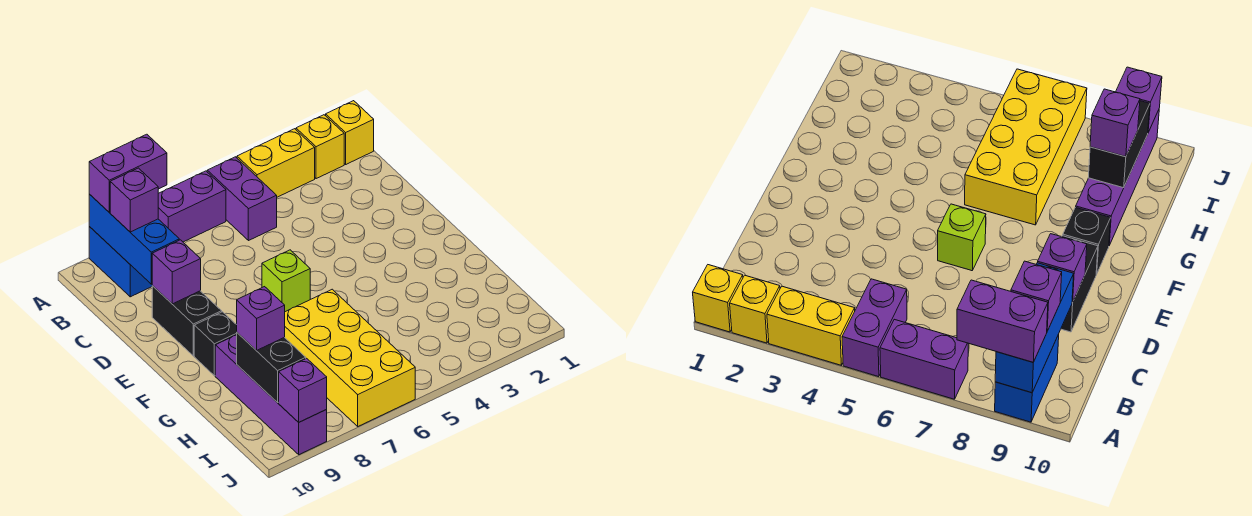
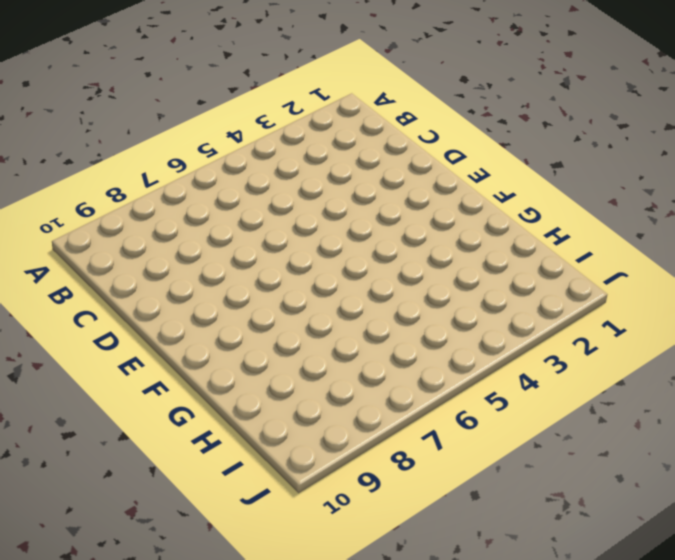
none -> yellow brick A1 level 1
none -> yellow brick A2 level 1
none -> yellow brick A3:A4 level 1

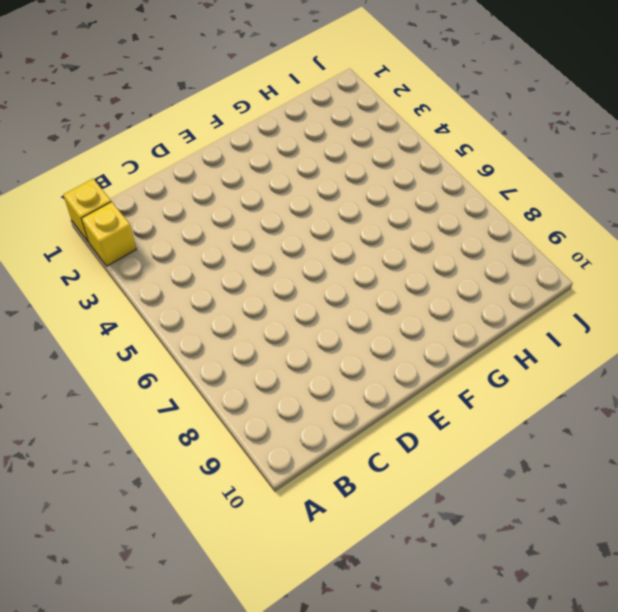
none -> yellow brick A3:A4 level 1
none -> purple brick A5:B5 level 1
none -> purple brick A6:A7 level 1

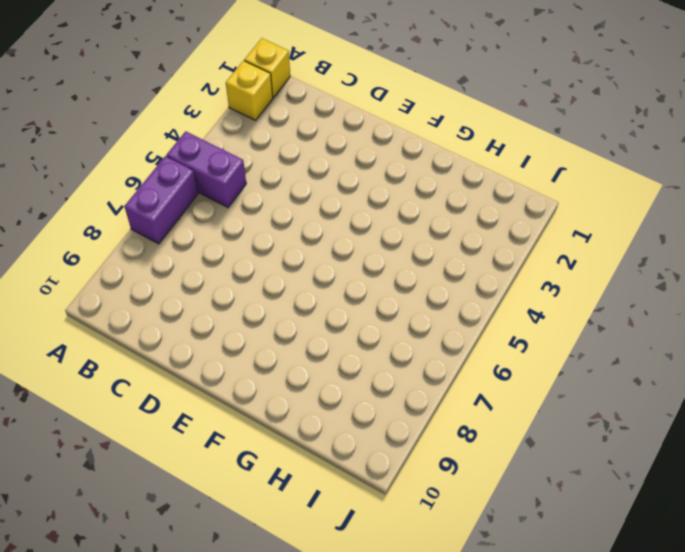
none -> yellow brick A3:A4 level 1
none -> blue brick A9:B9 level 1
none -> black brick D9:E9 level 1

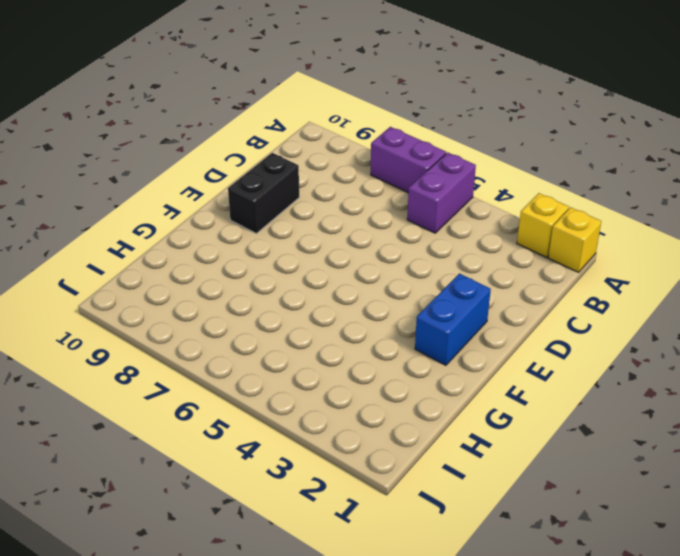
blue brick E2:F2 level 1 -> blue brick A9:B9 level 1
none -> yellow brick A3:A4 level 1
none -> lime brick E6 level 1
none -> black brick F9 level 1

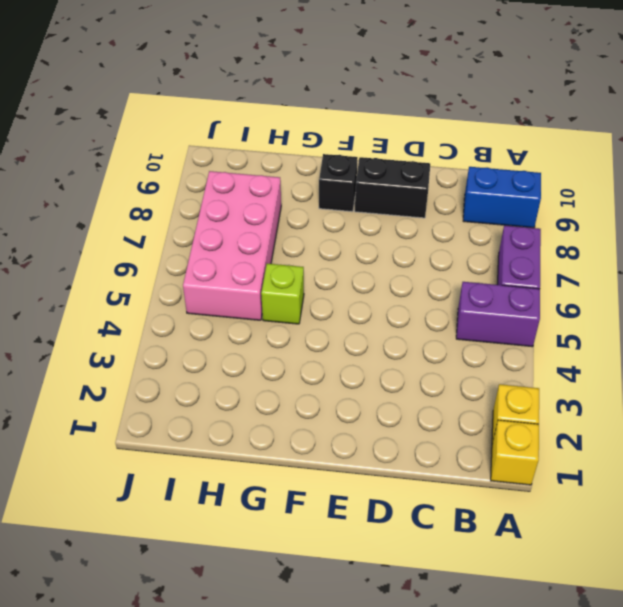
lime brick G5 level 1 -> lime brick E6 level 1
pink brick H5:I8 level 1 -> yellow brick G6:J7 level 1
none -> yellow brick A3:A4 level 1
none -> purple brick G9:J9 level 1
none -> blue brick A9:C9 level 2

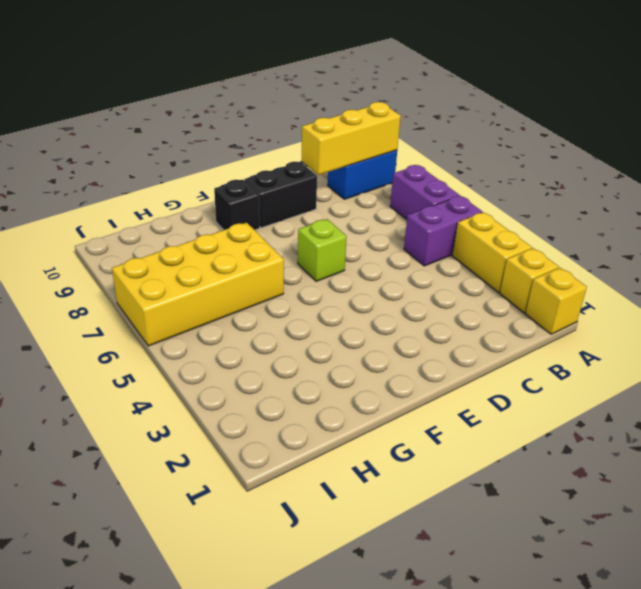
yellow brick A9:C9 level 2 -> blue brick A9:C9 level 2
none -> purple brick G9:J9 level 1
none -> purple brick D9 level 2
none -> black brick H9:I9 level 2

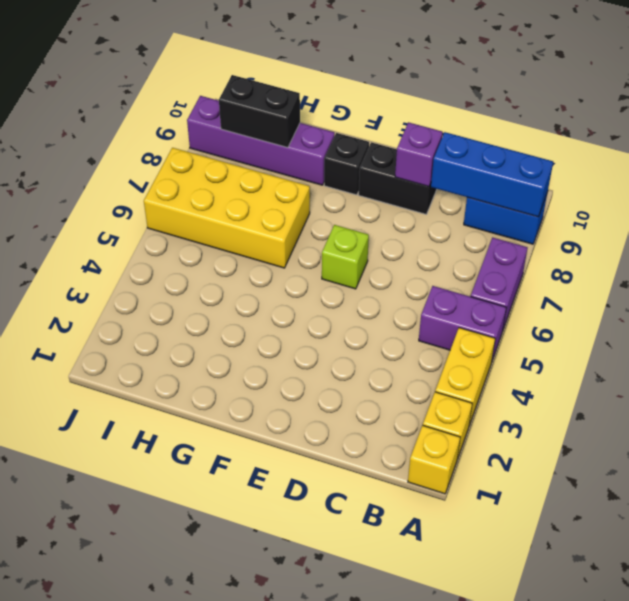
none -> purple brick J9 level 2
none -> purple brick A8:A9 level 3
none -> purple brick B9 level 3

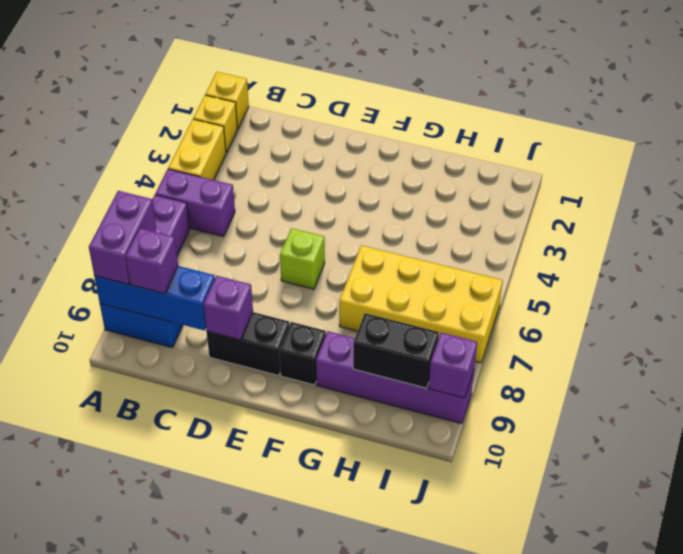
none -> purple brick H9 level 3

